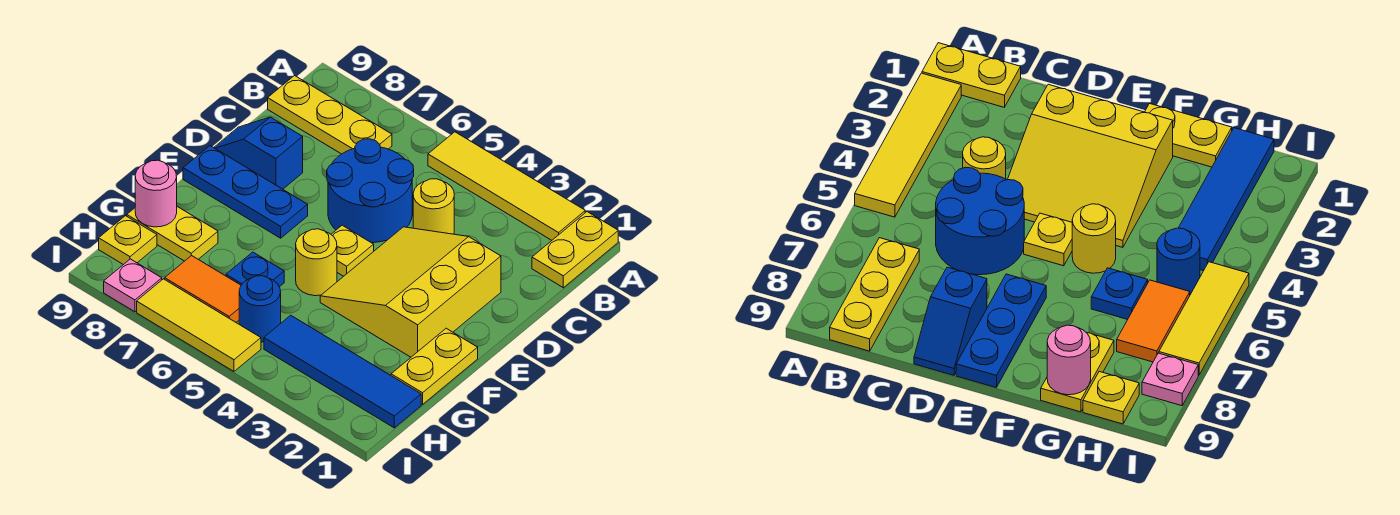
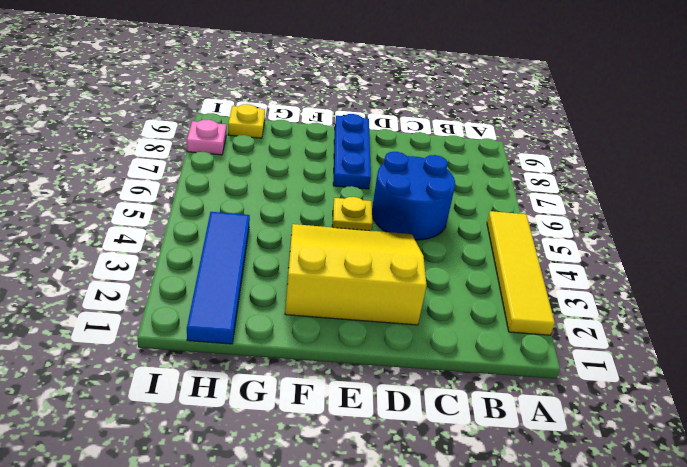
none -> yellow plate A1:B1 level 1
none -> yellow plate B7:B9 level 1
none -> yellow round brick C4 level 1

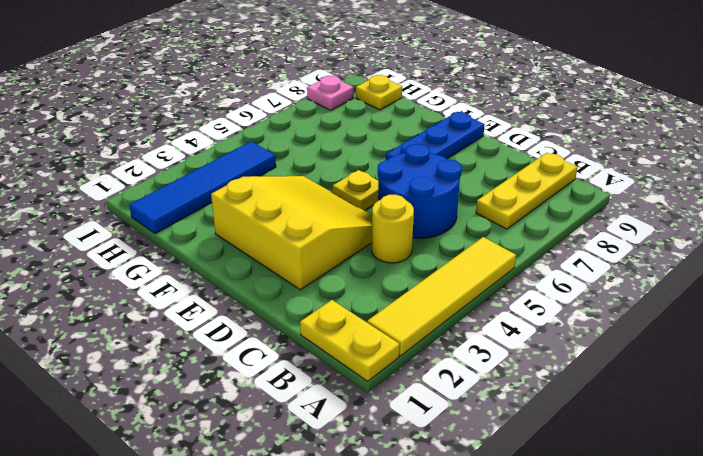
none -> blue slope D8:D9 level 1 top 8
none -> yellow plate F1:G1 level 1
none -> yellow round brick F5 level 1

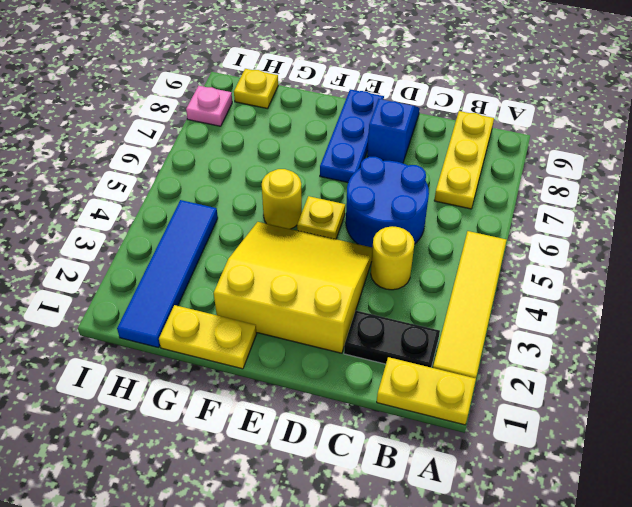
black plate B2:C2 level 1 -> none
none -> blue plate G6 level 1
none -> yellow plate G8:G9 level 1
none -> blue round brick H5 level 1

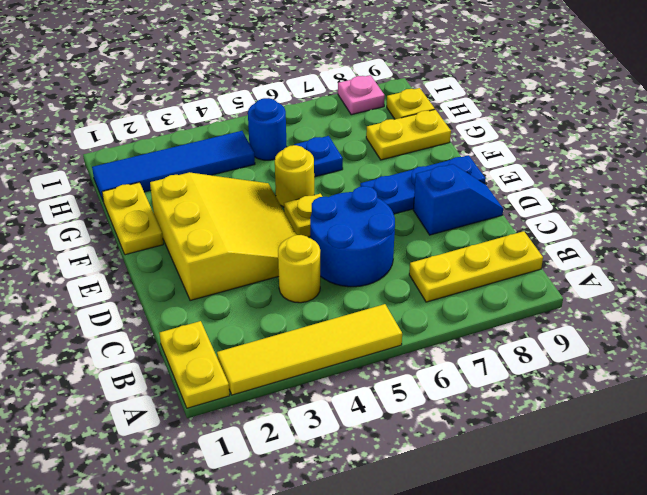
none -> orange tile H6:H7 level 1
none -> yellow tile I5:I7 level 1
none -> pink round brick G9 level 2

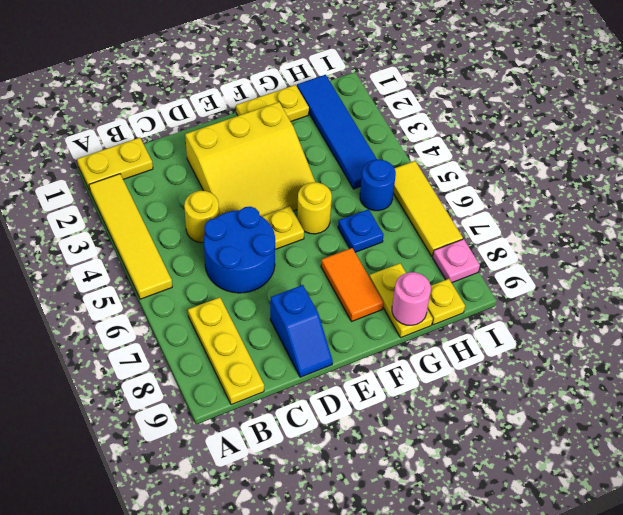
orange tile F7:F8 level 1 -> orange tile H6:H7 level 1
none -> blue plate E7:E9 level 1

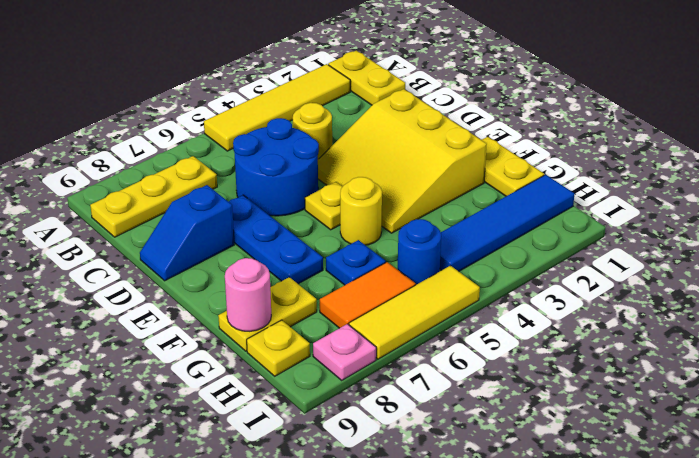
blue plate D7:F7 level 1 -> blue plate E7:E9 level 1

